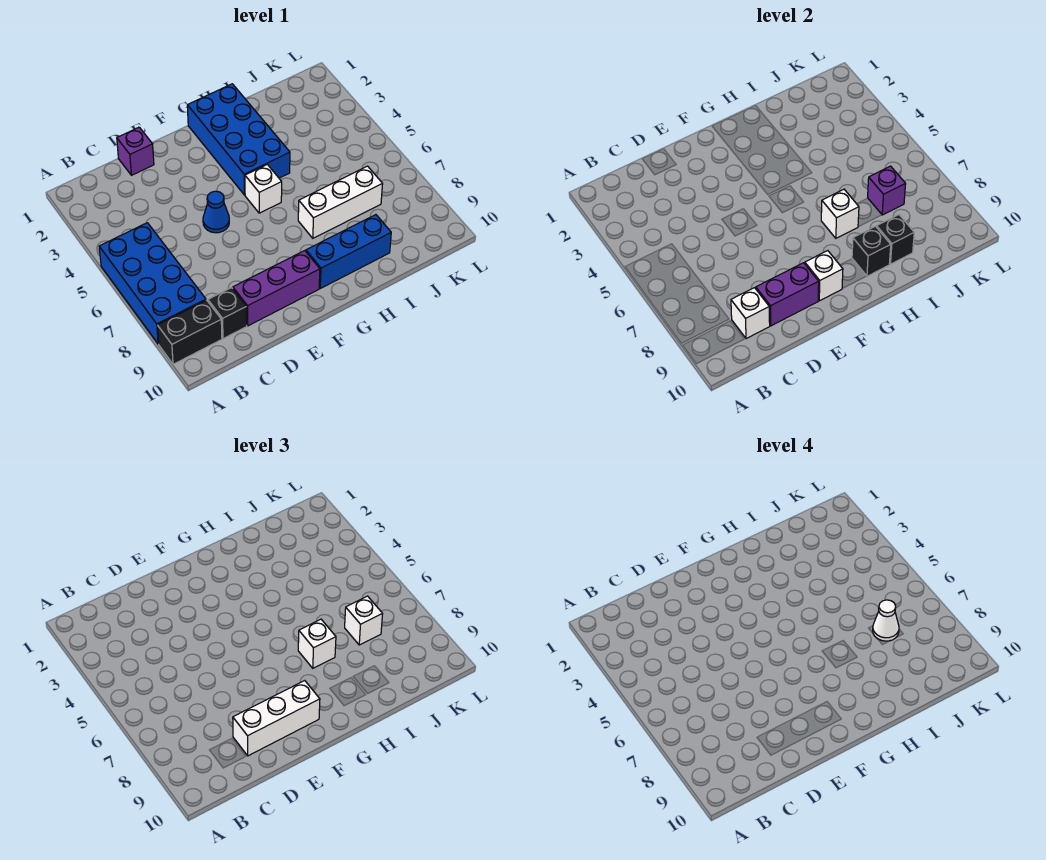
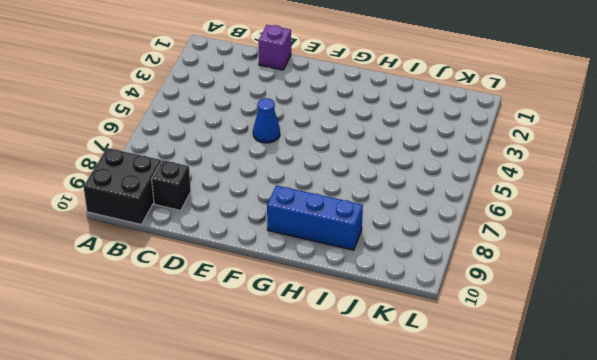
black brick A9:B10 level 1 -> black brick A9:B9 level 1
none -> blue brick A5:B8 level 1
none -> purple brick D9:F9 level 1
none -> blue brick G1:H4 level 1

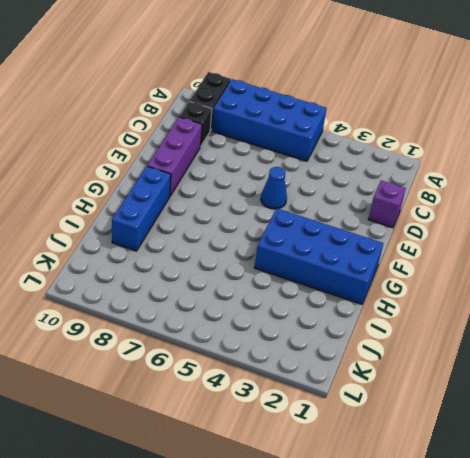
none -> white brick G5 level 1
none -> white brick H7:J7 level 1
none -> white brick C9 level 2

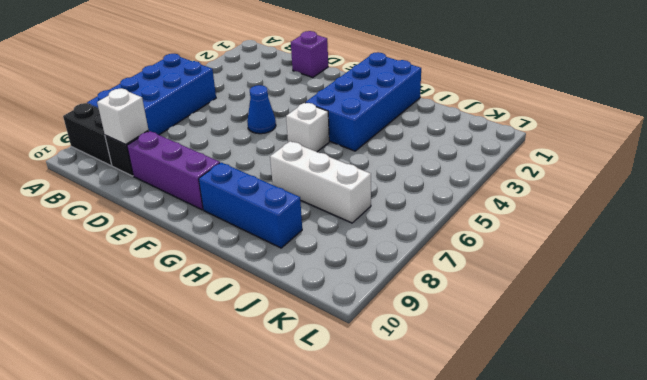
none -> purple brick D9:E9 level 2
none -> white brick F9 level 2
none -> white brick H7 level 2

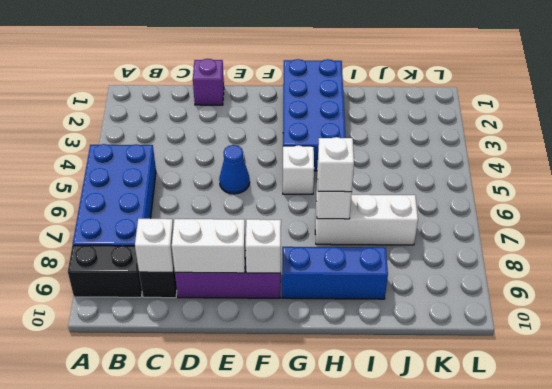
white brick D9:E9 level 2 -> purple brick D9:E9 level 2
none -> black brick H9 level 2
none -> black brick I9 level 2
none -> purple brick J7 level 2

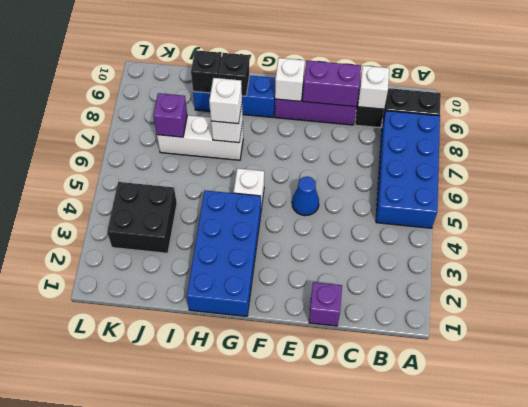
black brick J3:K4 level 1 -> none
none -> white brick D9:F9 level 3
none -> white brick J7 level 3
none -> white cone J7 level 4

